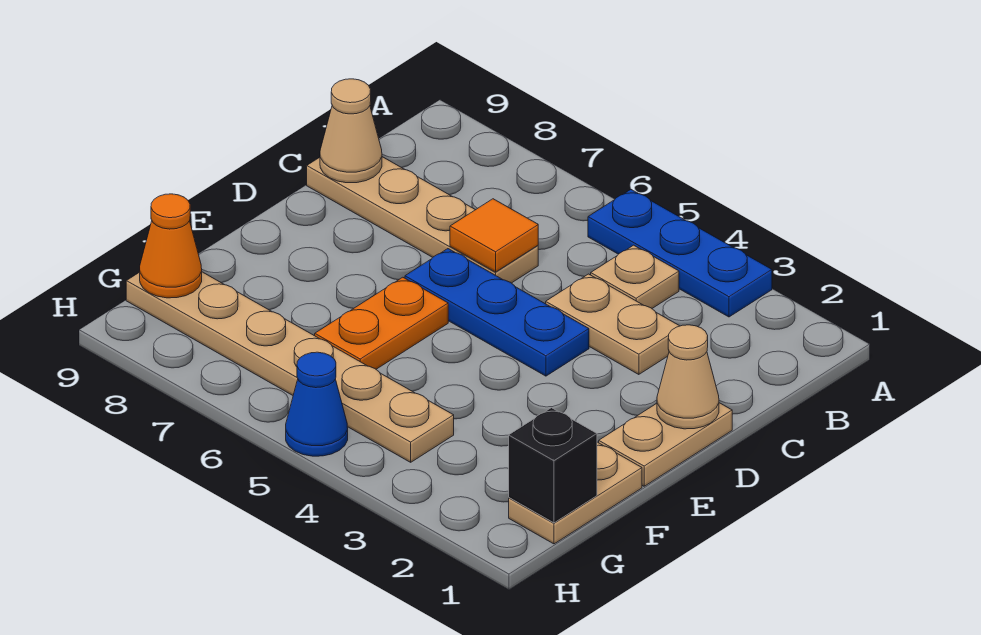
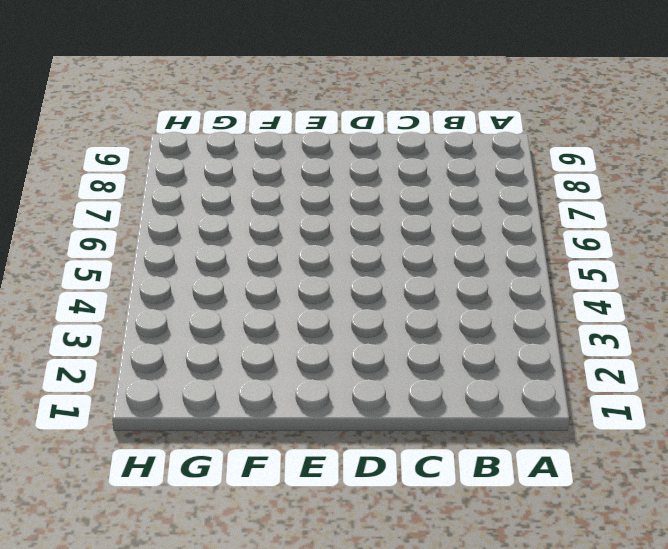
none -> blue plate A3:A5 level 1
none -> tan plate B4 level 1
none -> tan plate C3:C4 level 1

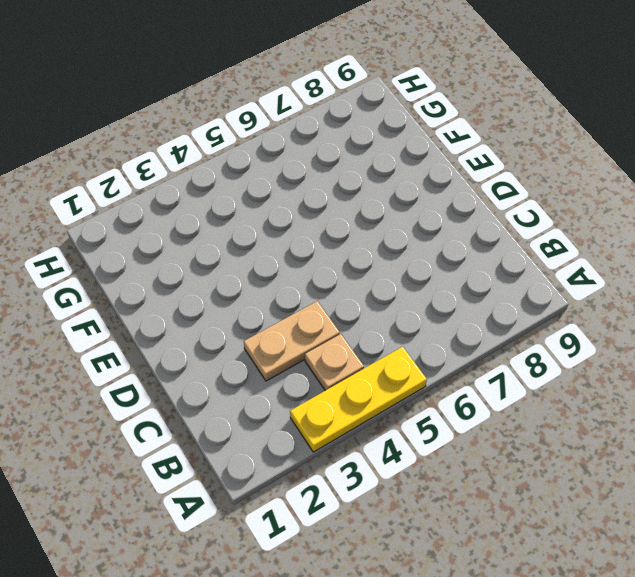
yellow plate A3:A5 level 1 -> blue plate A3:A5 level 1
none -> tan plate C6:C9 level 1
none -> tan plate D1:E1 level 1
none -> blue plate D4:D6 level 1

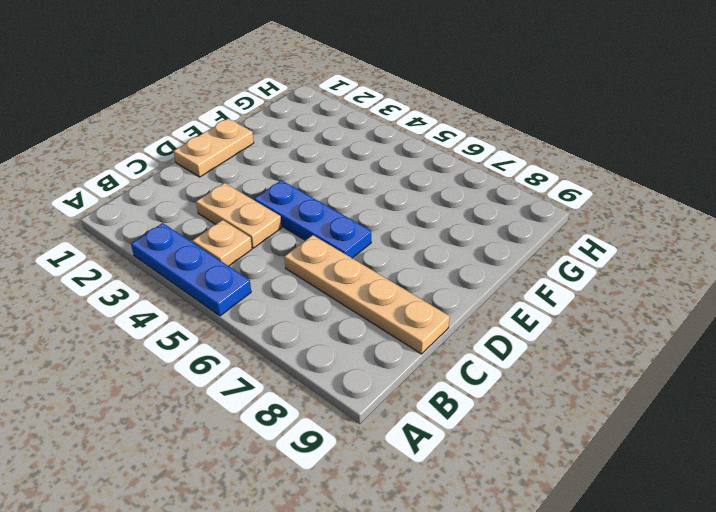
none -> orange plate E6:F6 level 1
none -> tan plate F1:G1 level 1
none -> tan plate G4:G9 level 1

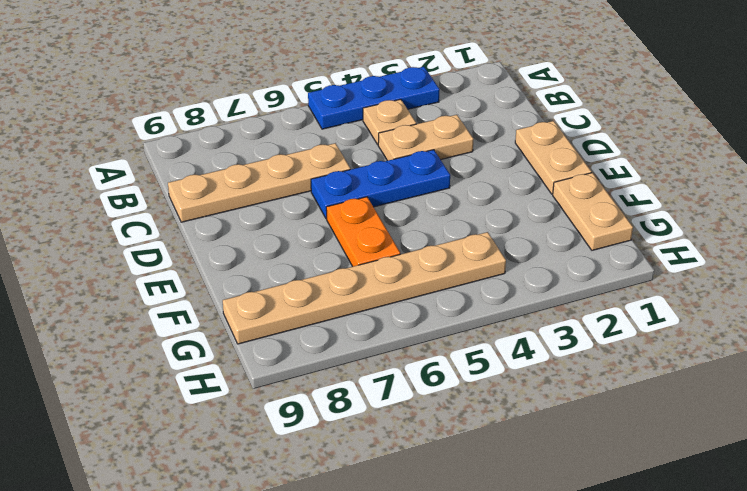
none -> blue cone H5 level 1
none -> orange tile C6 level 2
none -> tan cone C9 level 2

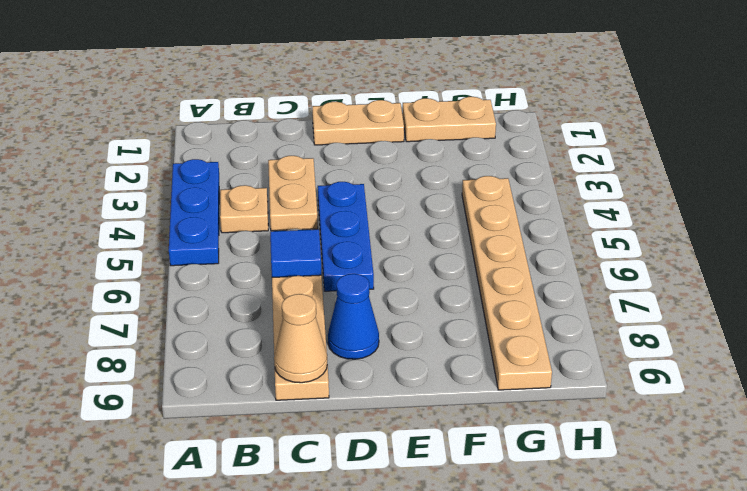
blue tile C6 level 2 -> orange tile C6 level 2
blue cone D8 level 1 -> blue cone H5 level 1
none -> orange plate E6:F6 level 1
none -> tan cone D1 level 2
none -> black brick G1 level 2

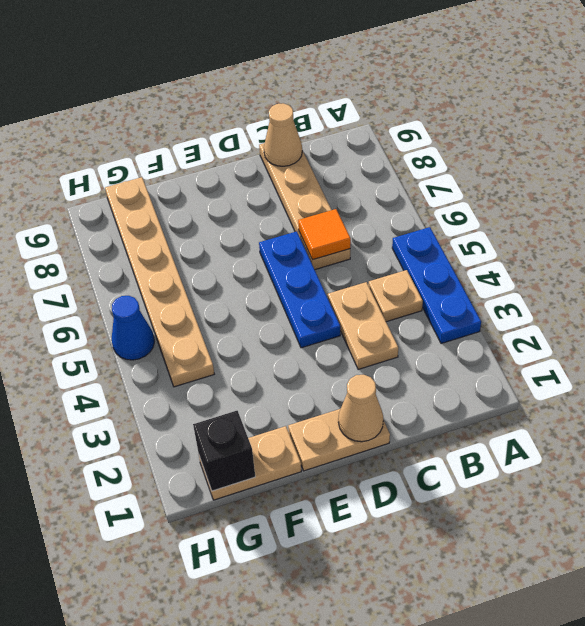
none -> orange plate E6:F6 level 1
none -> orange cone G9 level 2

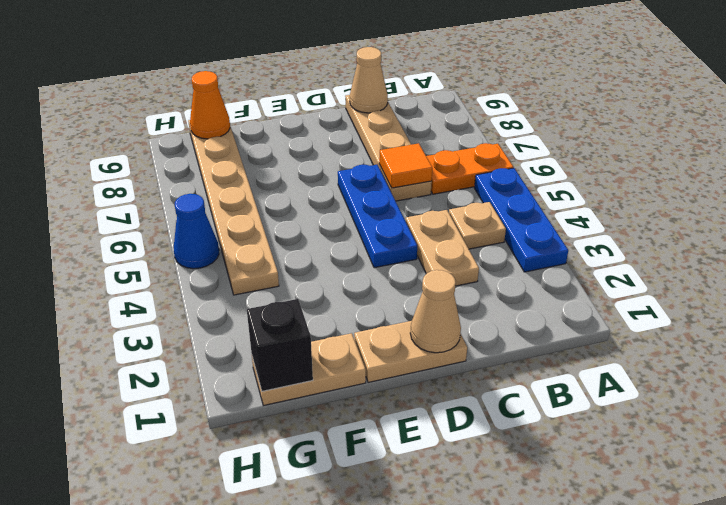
orange plate A6:B6 level 1 -> orange plate E6:F6 level 1

